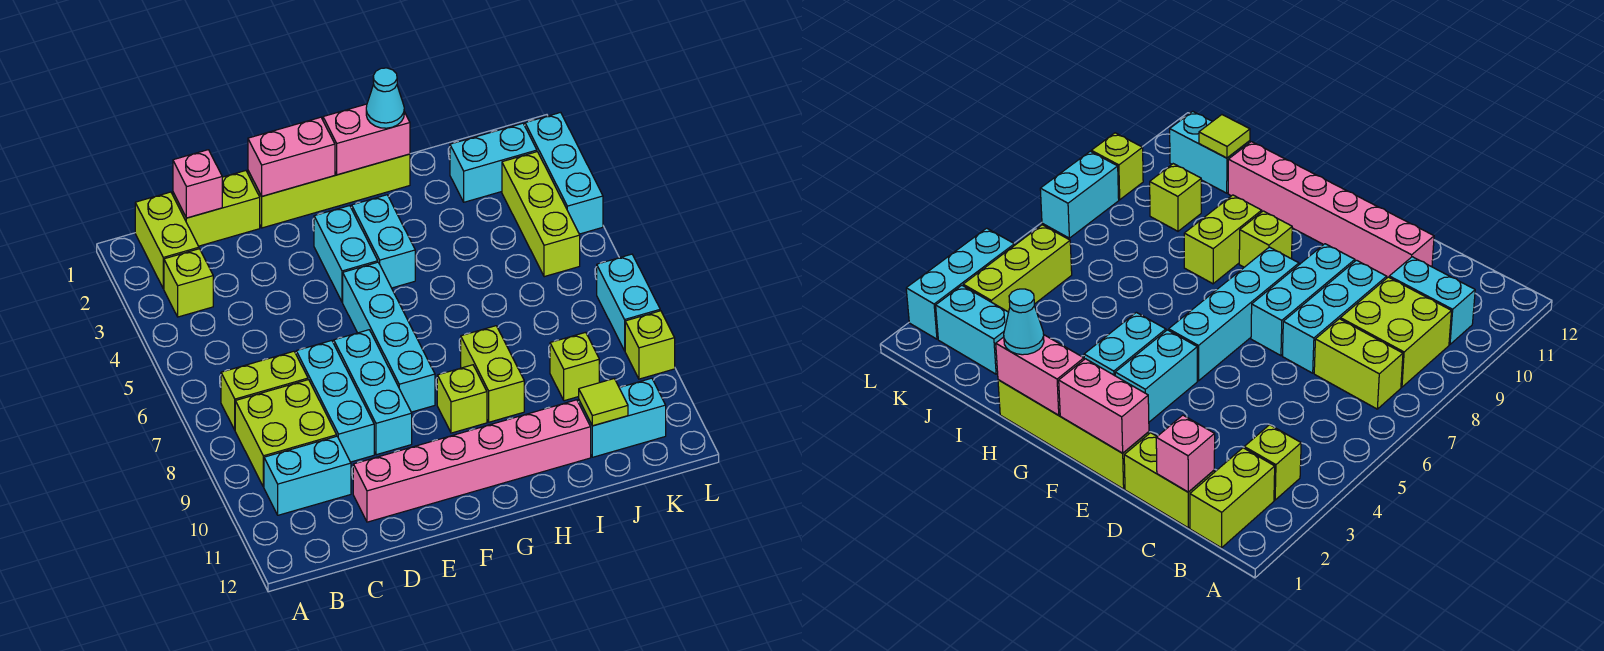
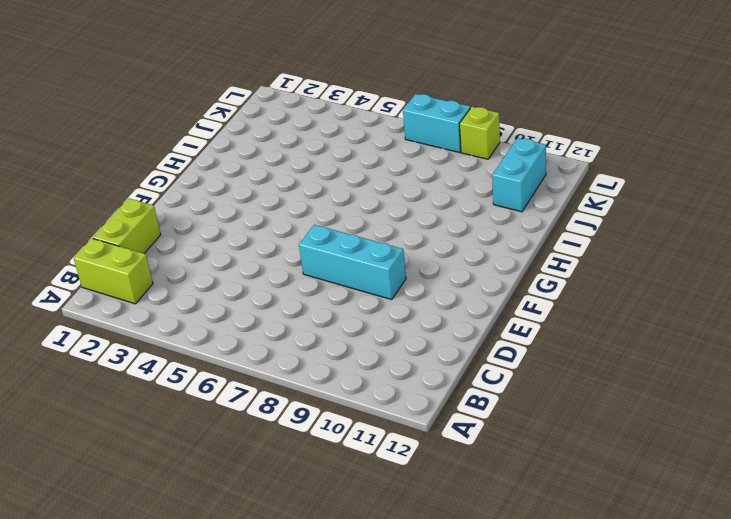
none -> lime brick B3 level 1
none -> lime brick B7:C7 level 1
none -> lime brick B8:C9 level 1

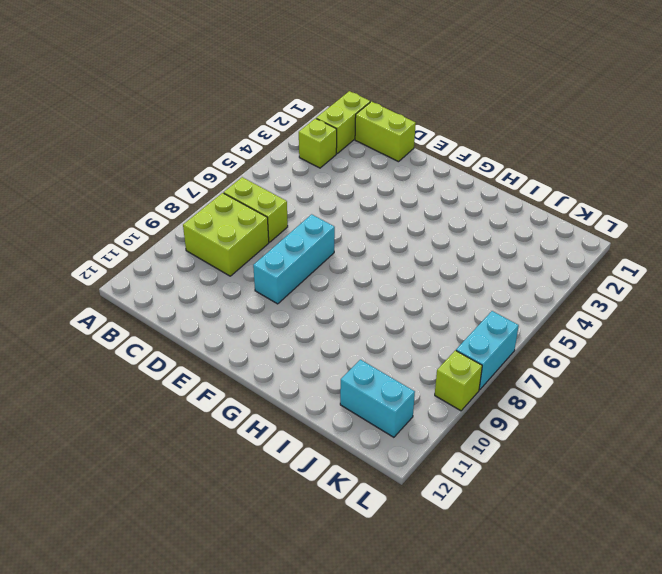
none -> cyan brick B10:C10 level 1
none -> cyan brick D7:D9 level 1
none -> pink brick D11:I11 level 1

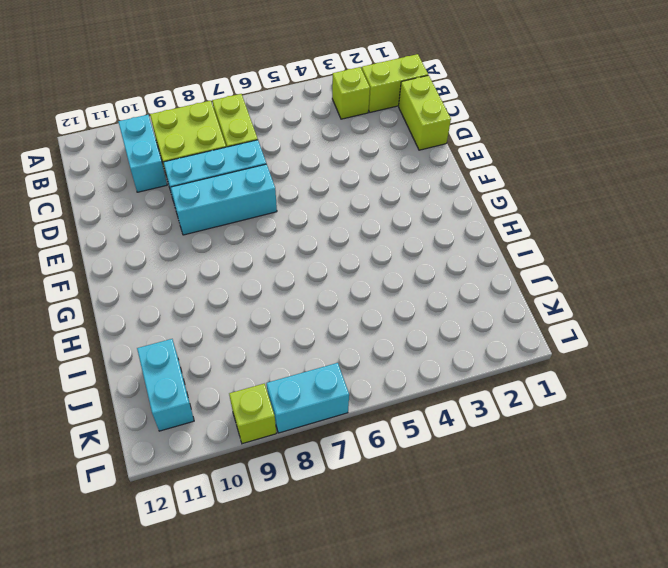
none -> pink brick D11:I11 level 1
none -> lime brick E1:H1 level 1
none -> cyan brick F3:F4 level 1

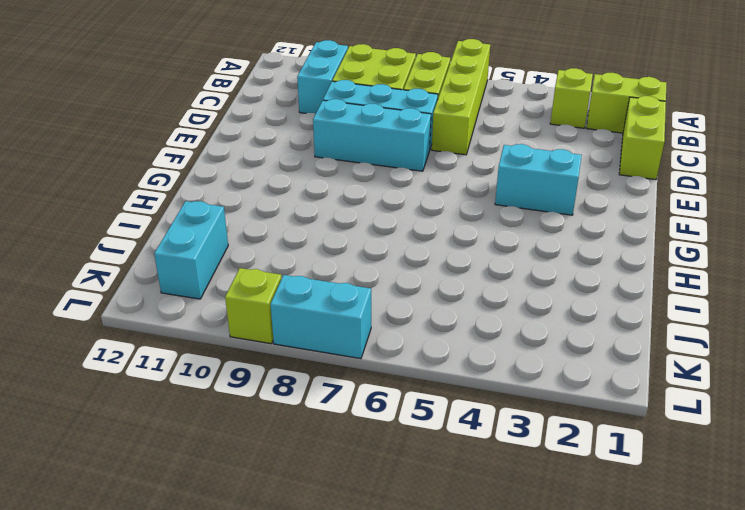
lime brick A6:D6 level 1 -> lime brick E1:H1 level 1
none -> pink brick D11:I11 level 1
none -> cyan brick F5:F8 level 1
none -> cyan brick G3:G4 level 1

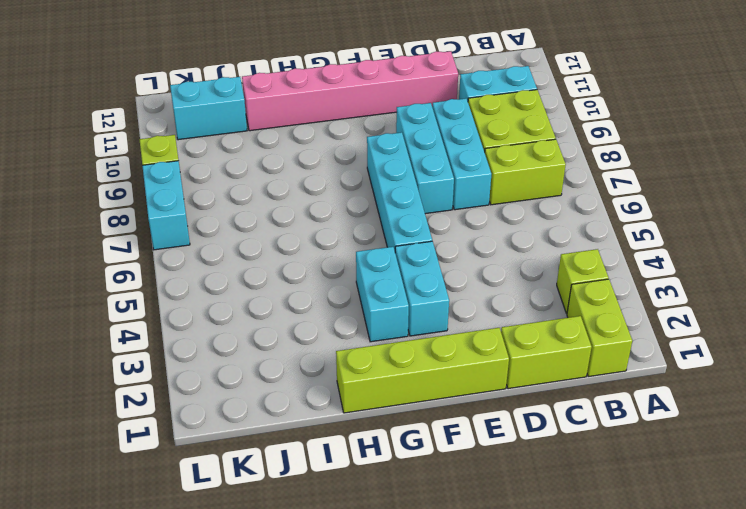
none -> lime brick G9 level 1
none -> lime brick H8:H9 level 1
none -> cyan brick J2:K2 level 1

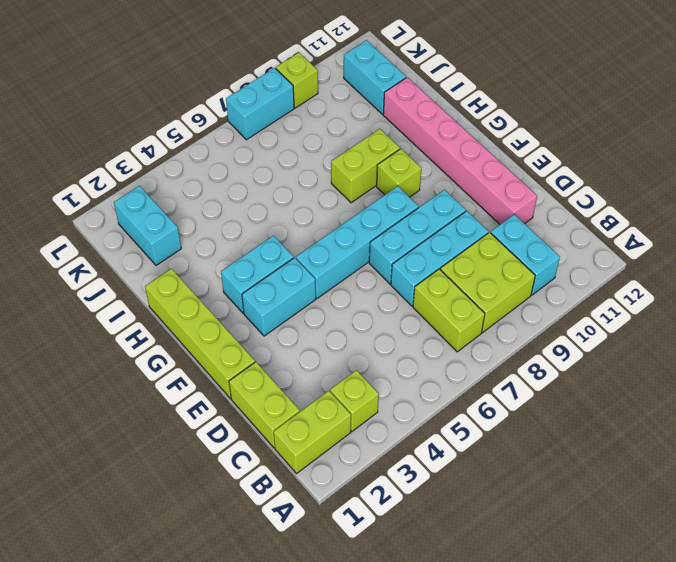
none -> lime brick J9 level 1
none -> lime brick K3:K5 level 1
none -> cyan brick L2:L4 level 1

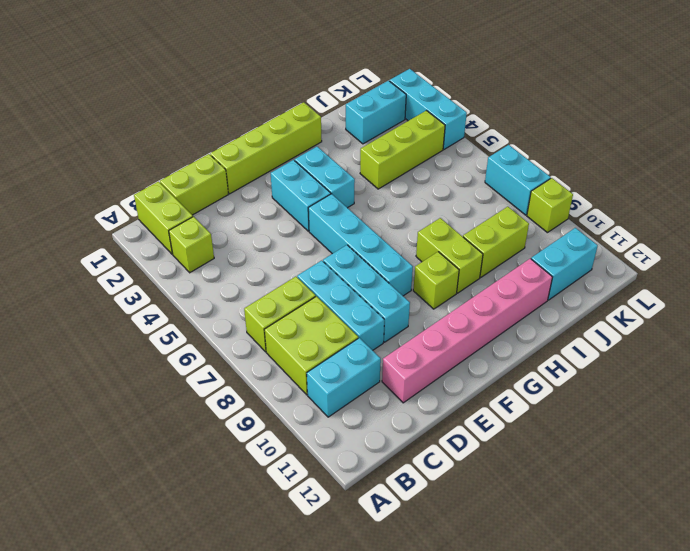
lime brick I4:K4 level 1 -> lime brick K3:K5 level 1
lime brick I9:J9 level 1 -> lime brick J9 level 1
none -> pink brick C1 level 2
none -> pink brick E1:F1 level 2
none -> pink brick G1:H1 level 2

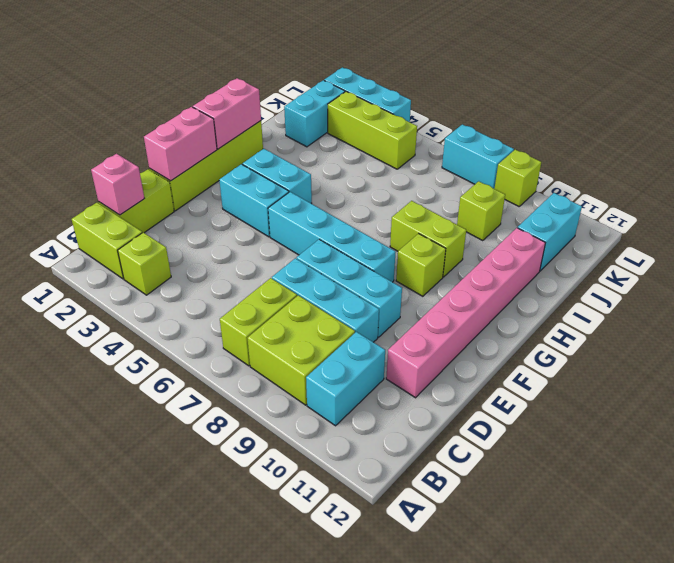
none -> lime tile J11 level 2
none -> cyan cone H1 level 3

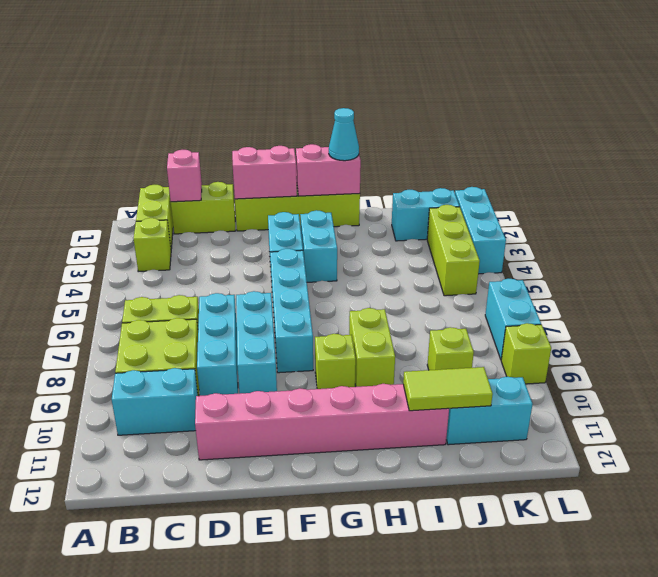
lime tile I11:J11 level 2 -> lime tile J11 level 2

